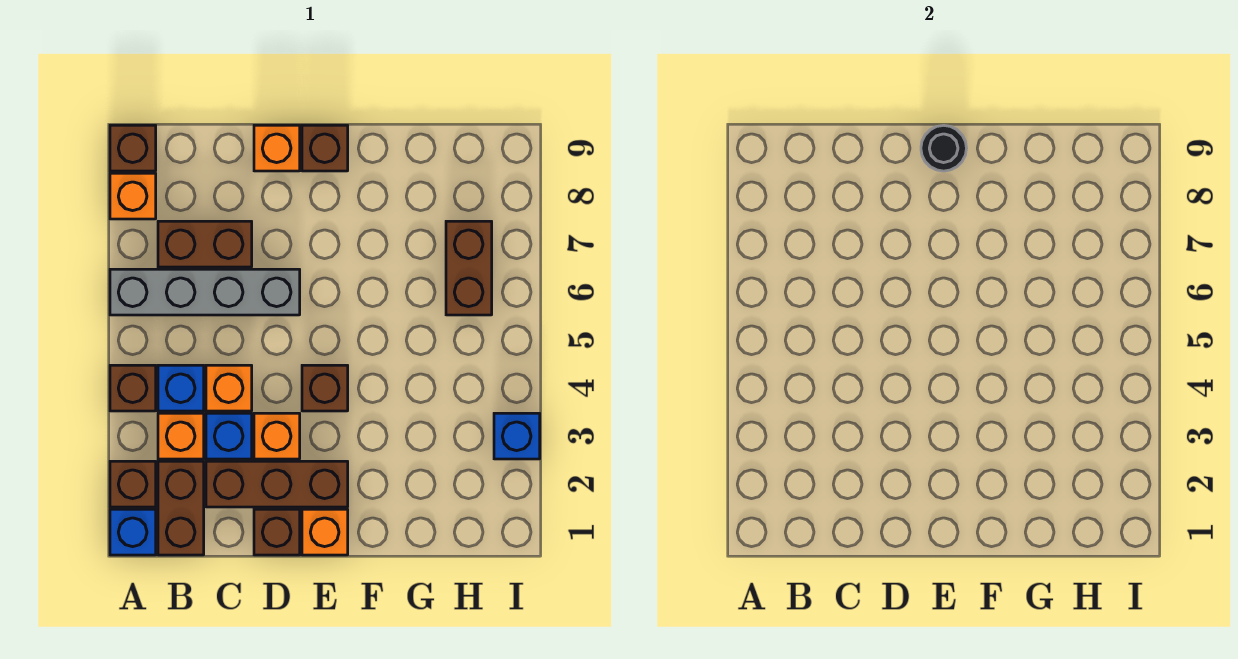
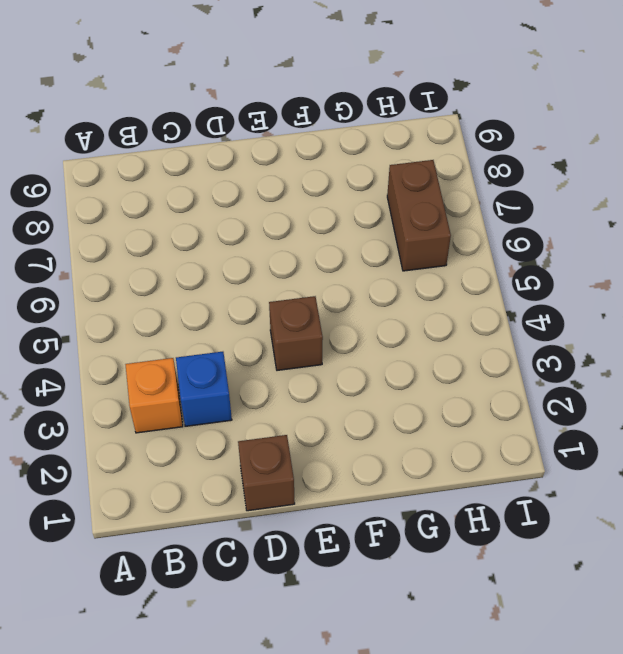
none -> blue brick A1 level 1
none -> brown brick A2 level 1
none -> brown brick A4 level 1

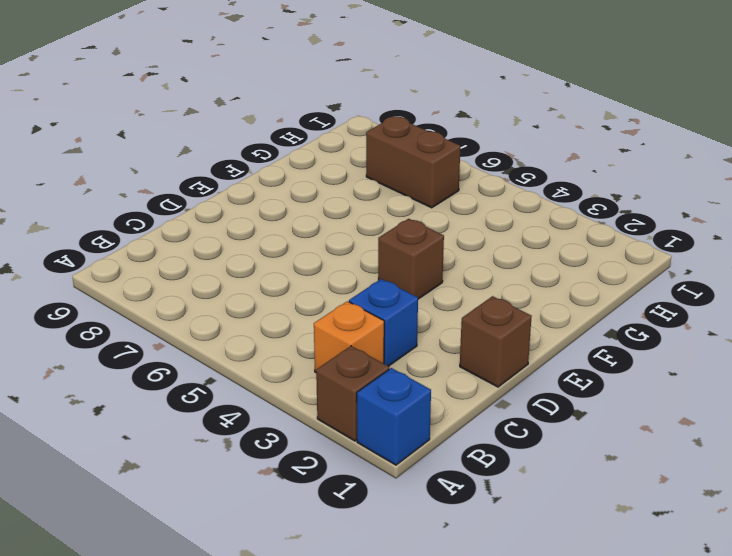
none -> brown brick A4 level 1
none -> grey brick A6:D6 level 1
none -> orange brick A8 level 1

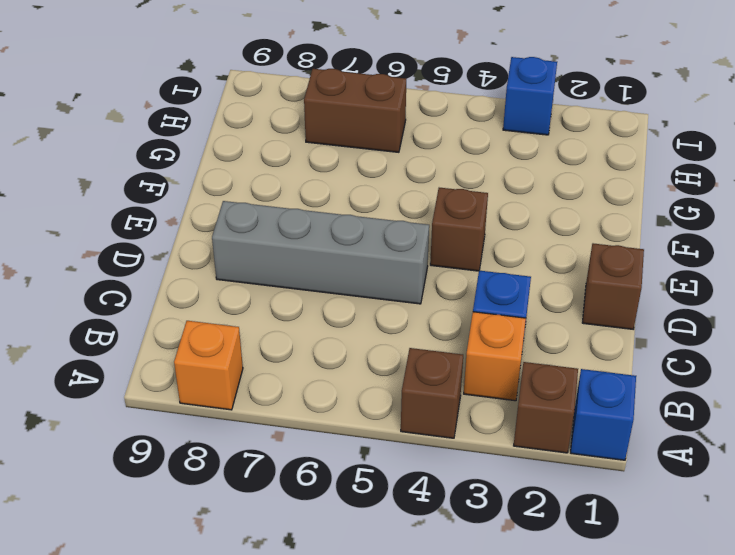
grey brick D5:D8 level 1 -> grey brick A6:D6 level 1
none -> brown brick A9 level 1
none -> brown brick B1:B2 level 1
none -> blue brick B4 level 1

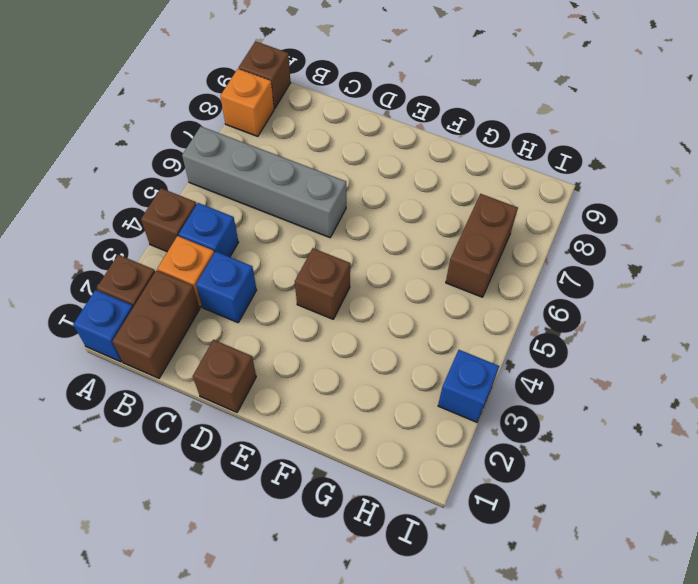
none -> brown brick B7:C7 level 1
none -> brown brick C2:E2 level 1
none -> orange brick C4 level 1

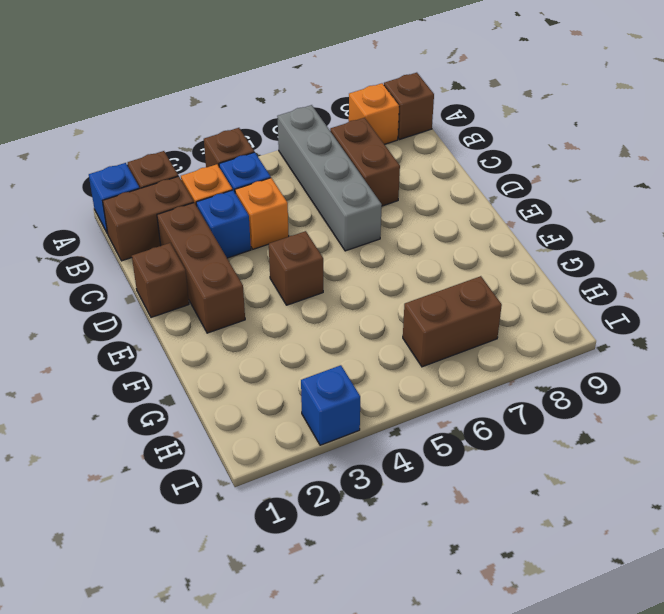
none -> orange brick D3 level 1
none -> orange brick D9 level 1
none -> orange brick E1 level 1

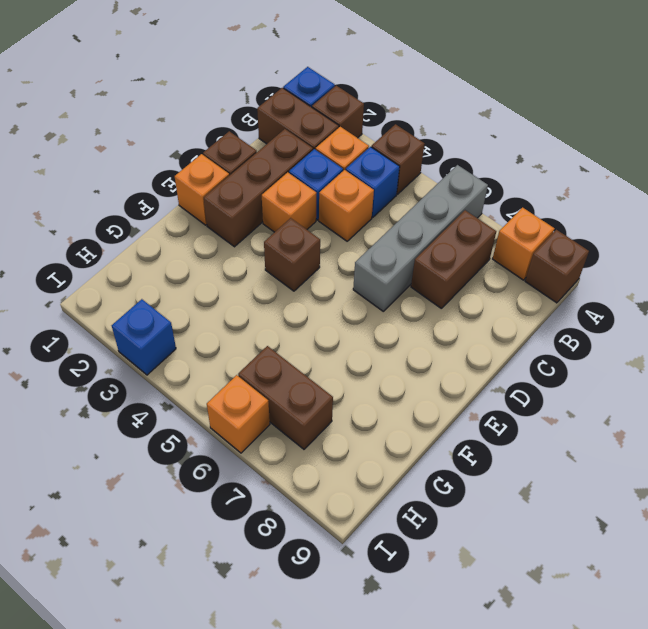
orange brick I6 level 1 -> orange brick D9 level 1
none -> brown brick E9 level 1
none -> black round brick E9 level 2

